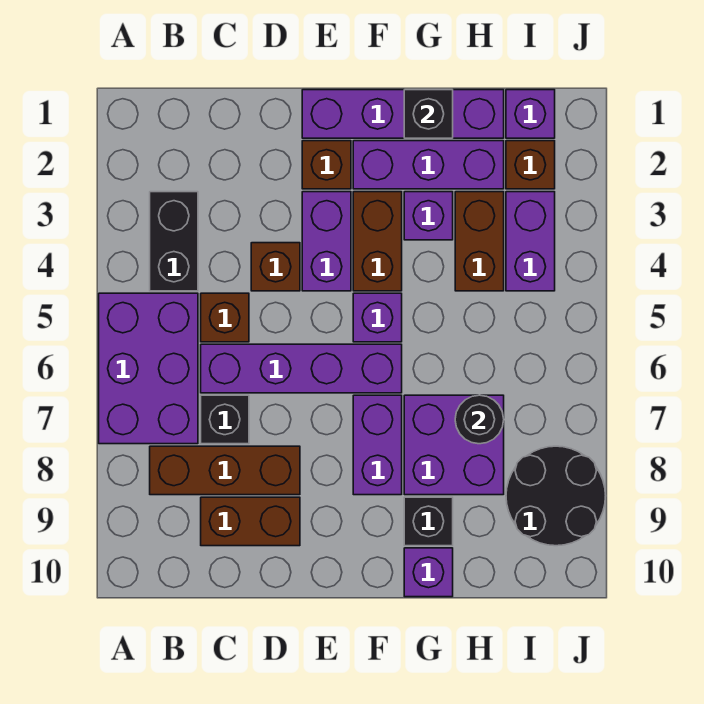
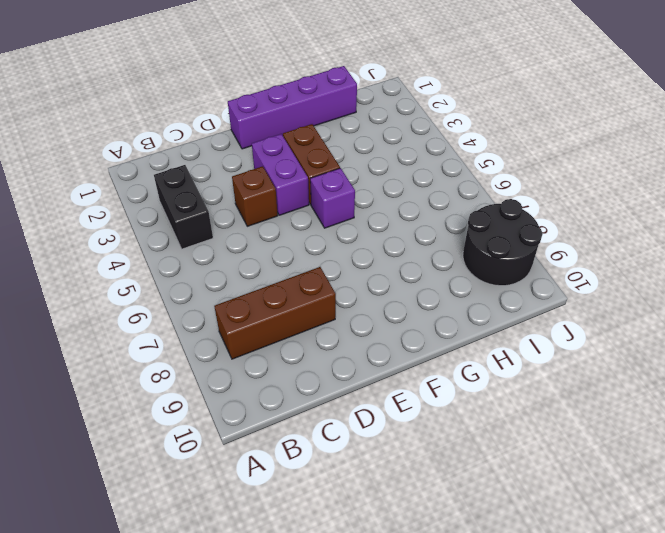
none -> purple brick A5:B7 level 1
none -> brown brick C5 level 1
none -> purple brick C6:F6 level 1

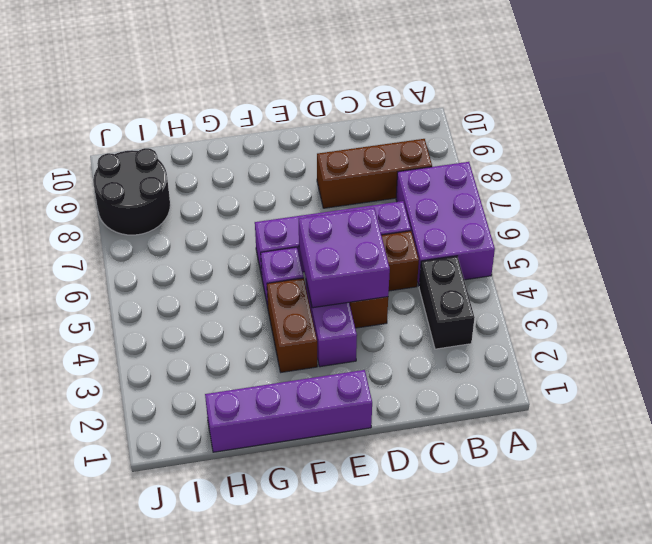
purple brick D4:E5 level 2 -> purple brick G7:H8 level 1
none -> black brick C7 level 1
none -> brown brick C9:D9 level 1
none -> brown brick E2 level 1

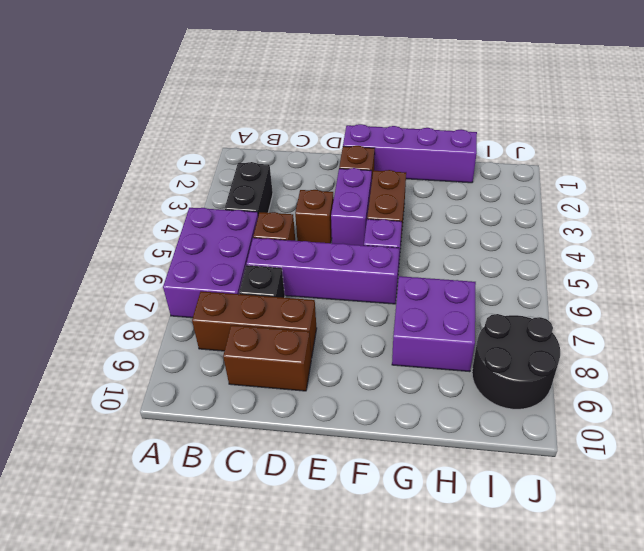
none -> purple brick F2:H2 level 1
none -> purple brick F7:F8 level 1
none -> purple brick G3 level 1

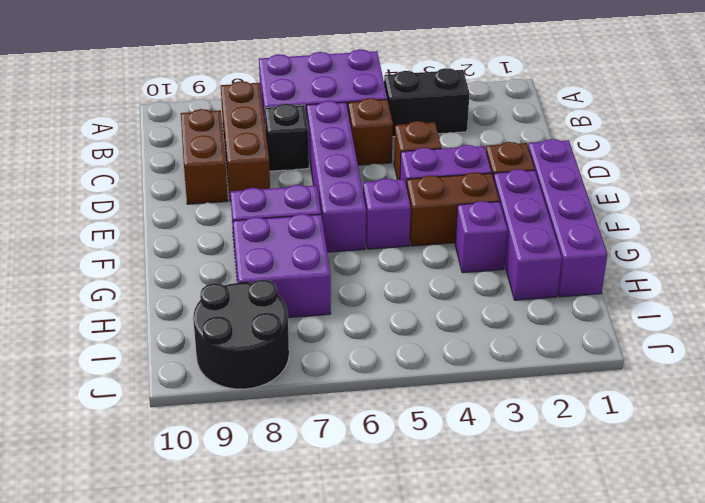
none -> black brick G9 level 1
none -> purple brick G10 level 1
none -> brown brick H3:H4 level 1

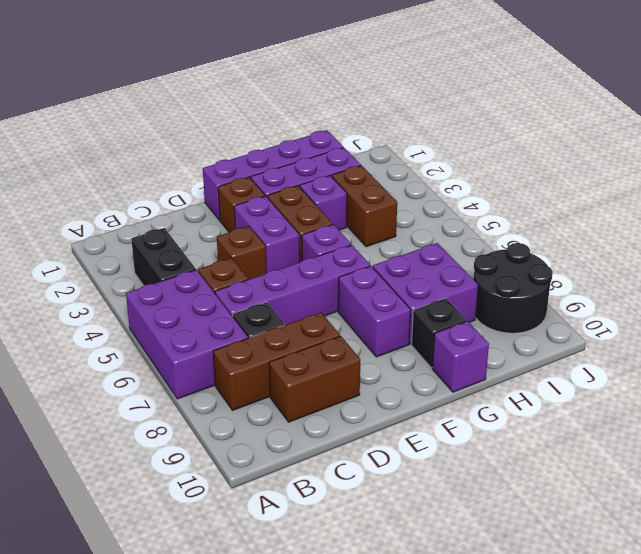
none -> purple brick I1 level 1
none -> brown brick I2 level 1
none -> purple brick I3:I4 level 1

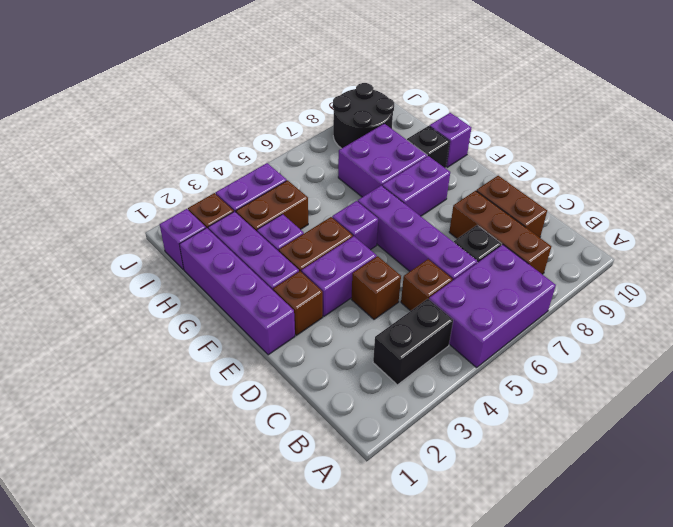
none -> black brick G1 level 2
none -> black round brick H7 level 2

